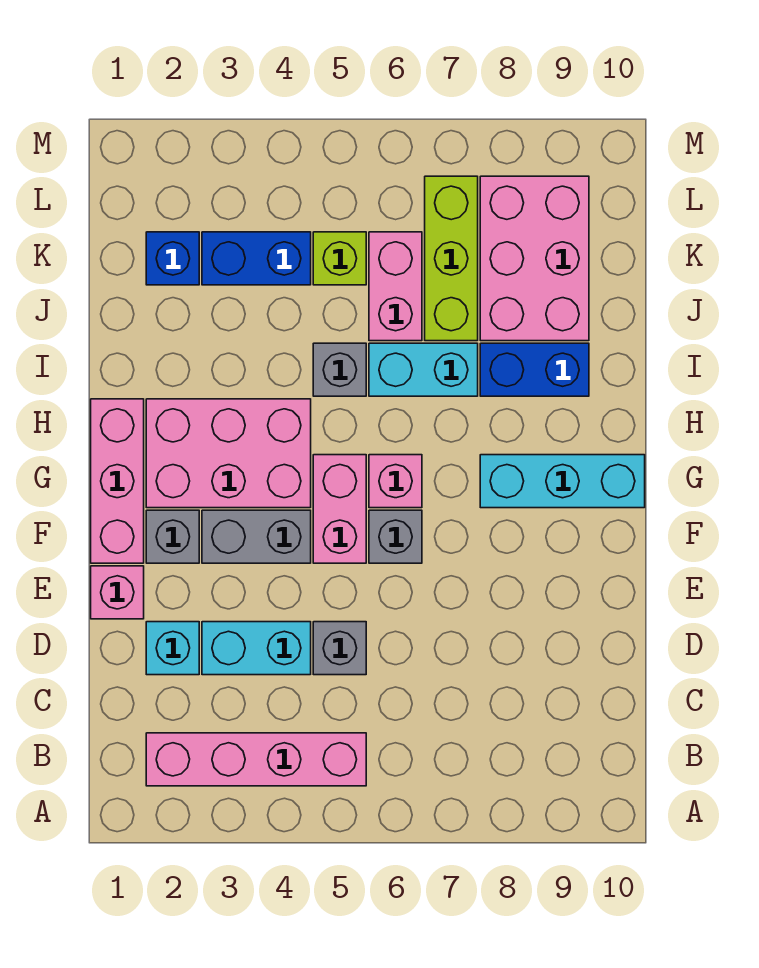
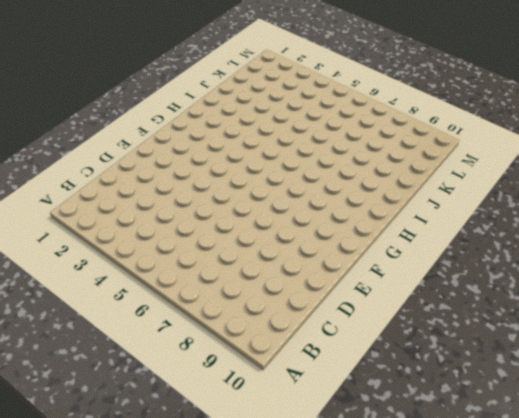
none -> pink brick B2:B5 level 1
none -> cyan brick D2 level 1
none -> cyan brick D3:D4 level 1

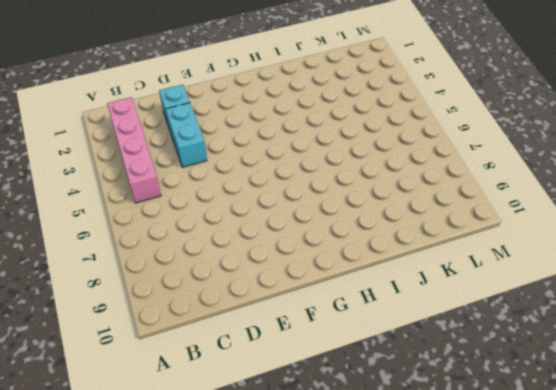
none -> grey brick D5 level 1
none -> pink brick E1 level 1
none -> pink brick F1:H1 level 1

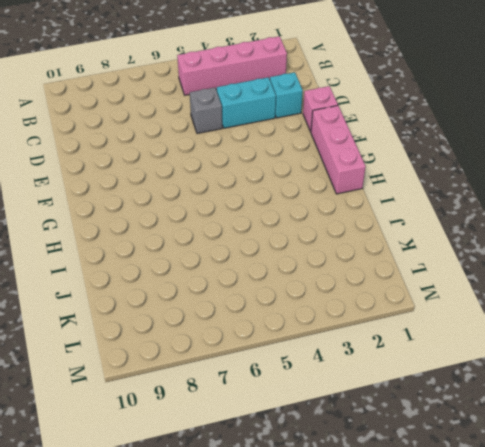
none -> grey brick F2 level 1
none -> grey brick F3:F4 level 1
none -> pink brick F5:G5 level 1

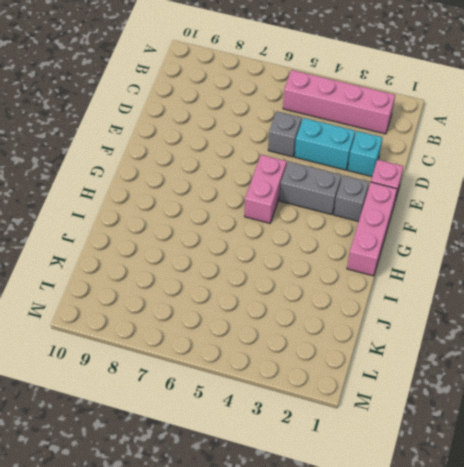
none -> grey brick F6 level 1
none -> pink brick G2:H4 level 1
none -> pink brick G6 level 1

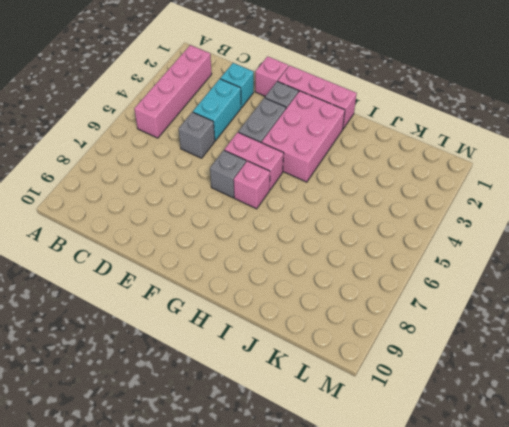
none -> cyan brick G8:G10 level 1
none -> grey brick I5 level 1
none -> cyan brick I6:I7 level 1

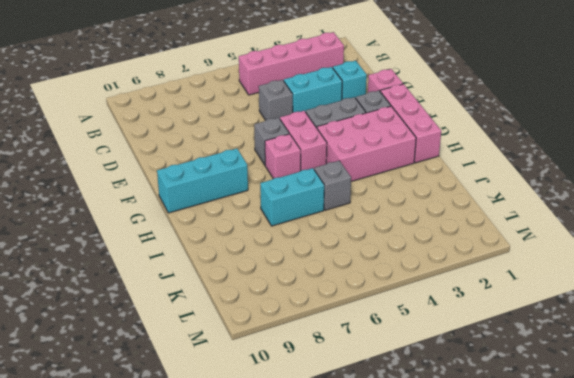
none -> blue brick I8:I9 level 1
none -> pink brick J6:K6 level 1
none -> lime brick J7:L7 level 1

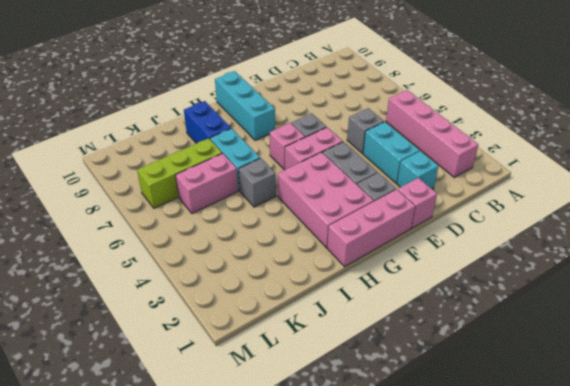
none -> pink brick J8:L9 level 1
none -> blue brick K2 level 1
none -> blue brick K3:K4 level 1

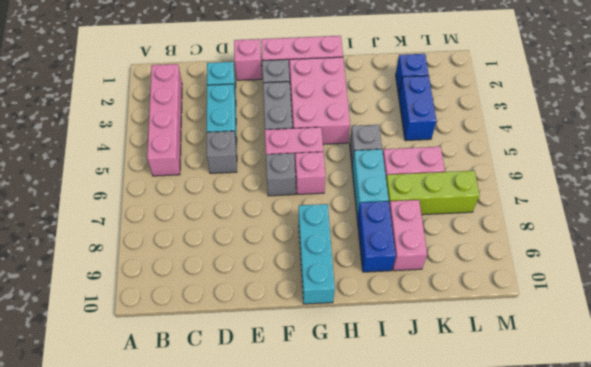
pink brick J8:J9 level 1 -> pink brick J8:L9 level 1
none -> lime brick K5 level 1

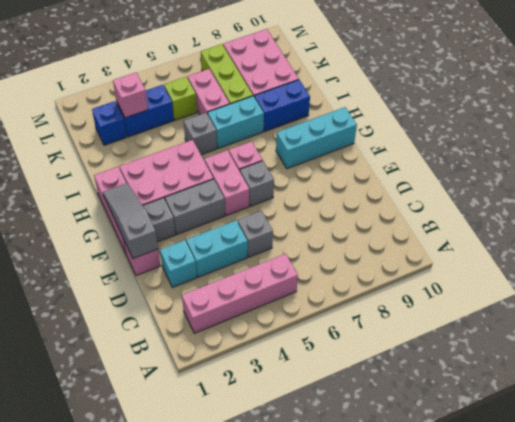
grey slope E1:G1 level 2 top E -> none
pink brick K3 level 2 -> none

